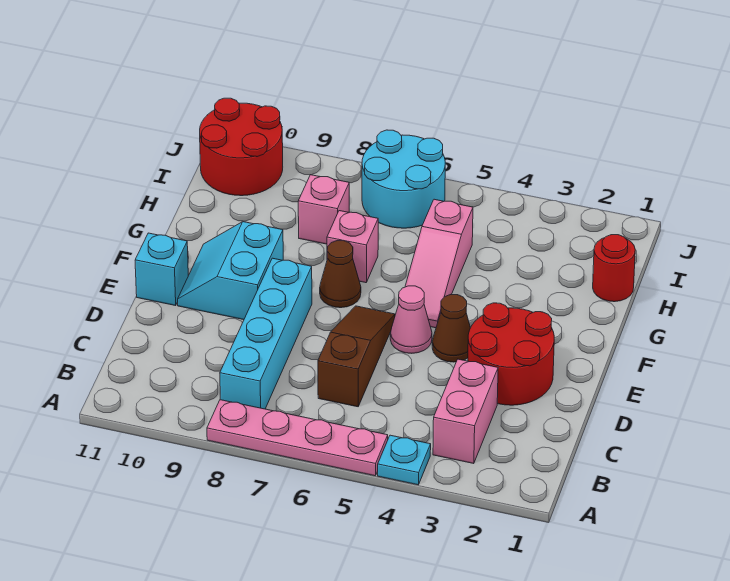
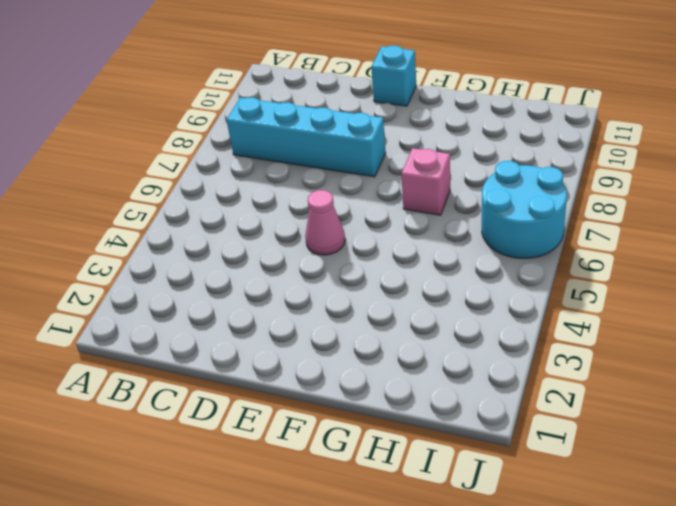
none -> cyan plate A4 level 1
none -> pink plate A5:A8 level 1
none -> pink brick B3:C3 level 1

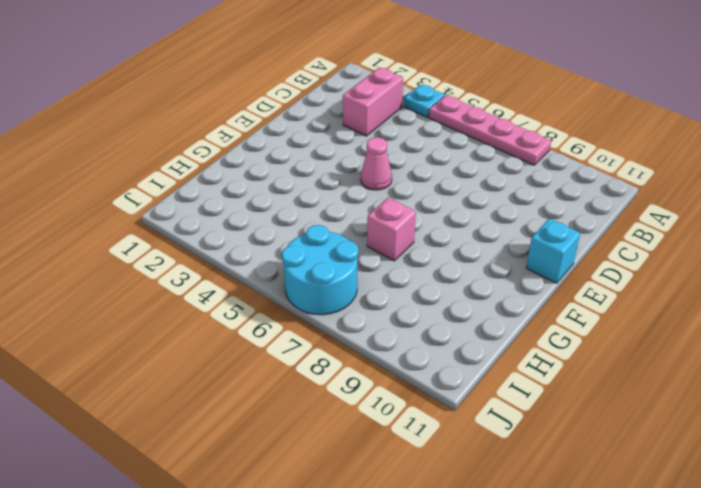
none -> cyan brick B8:E8 level 1
none -> brown slope C6:E6 level 1 top C
none -> red round brick D2:E3 level 1

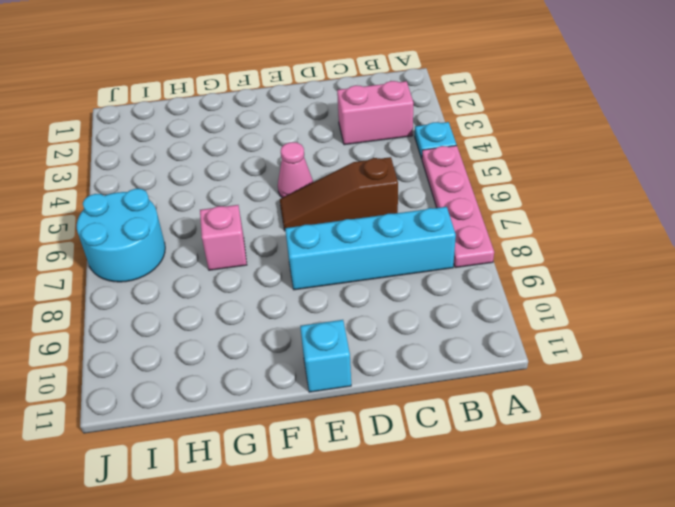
none -> red round brick D2:E3 level 1
none -> brown cone E4 level 1
none -> cyan slope E9:F10 level 1 top 9

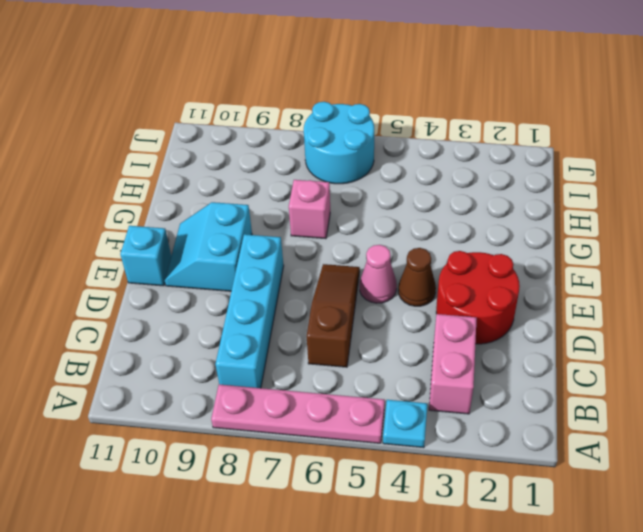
none -> pink slope F5:H5 level 1 top H
none -> brown cone F7 level 1
none -> red round brick H1 level 1

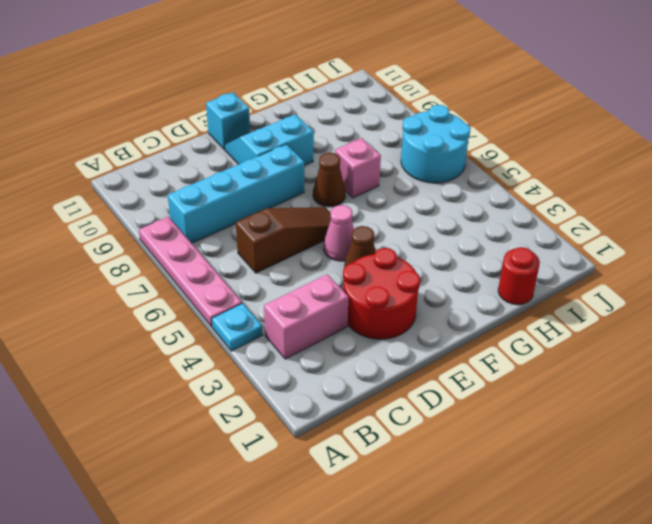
none -> pink slope F5:H5 level 1 top H
none -> pink brick H8 level 1
none -> red round brick I10:J11 level 1

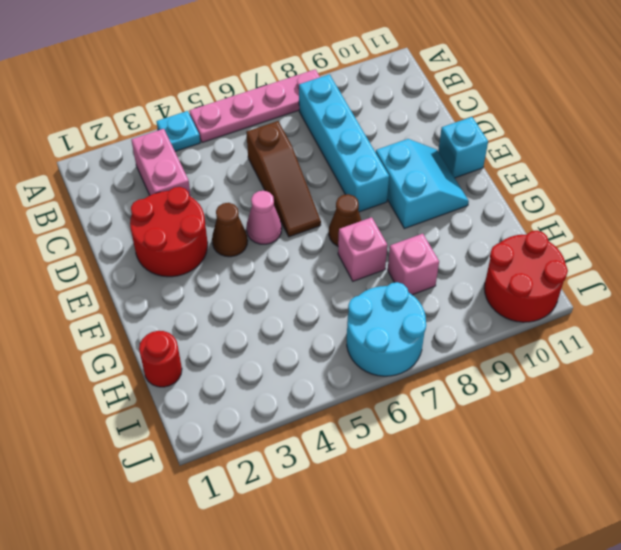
none -> pink slope F5:H5 level 1 top H

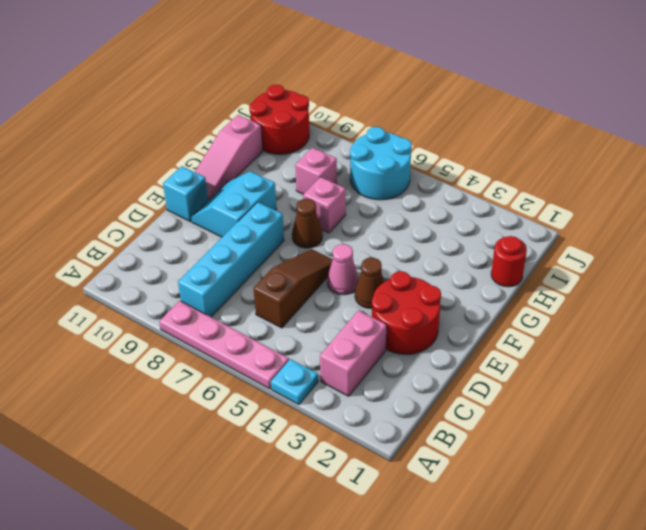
pink slope F11:H11 level 1 top H -> pink slope F5:H5 level 1 top H

